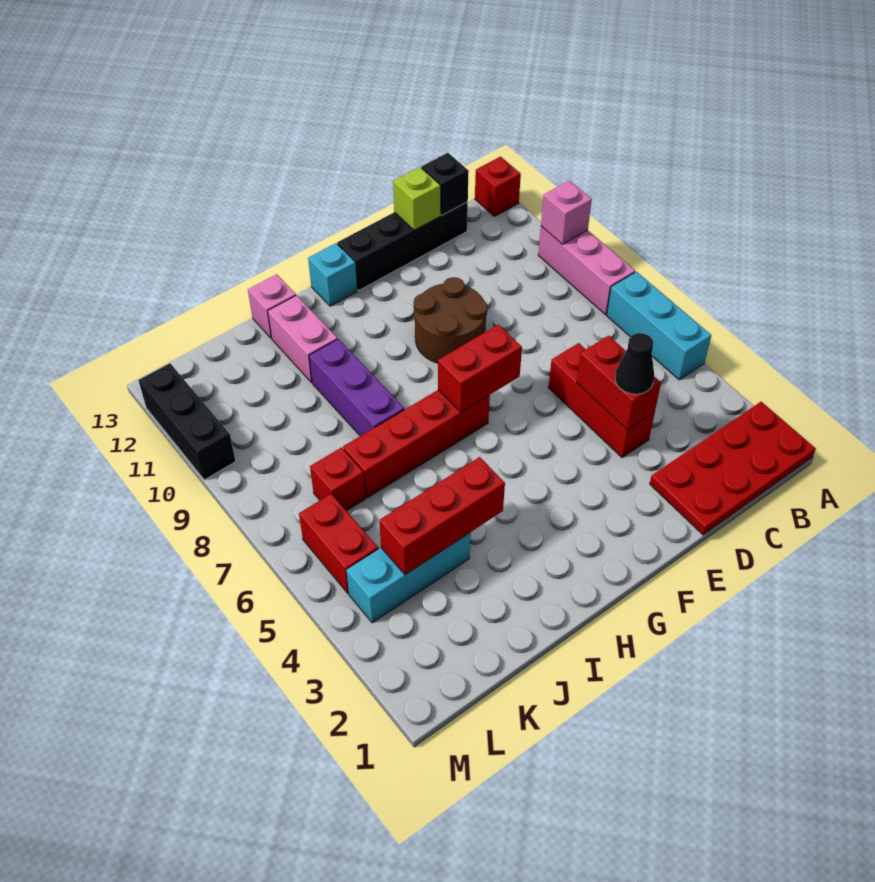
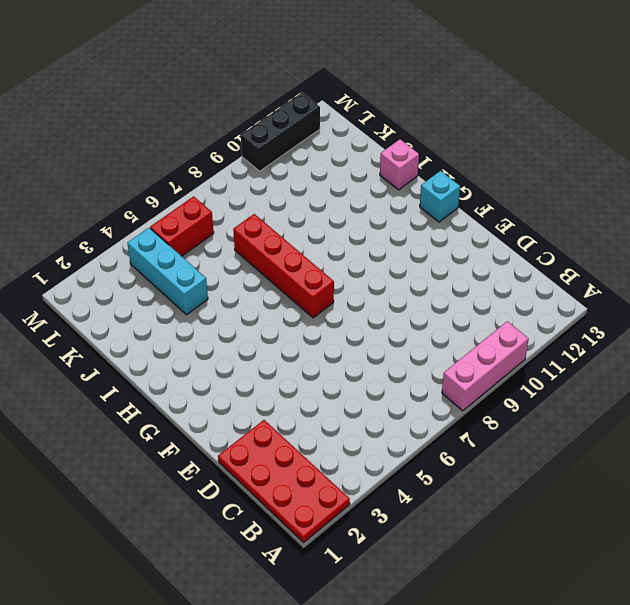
none -> cyan brick A5:A7 level 1
none -> red brick A13 level 1
none -> black brick C13:F13 level 1

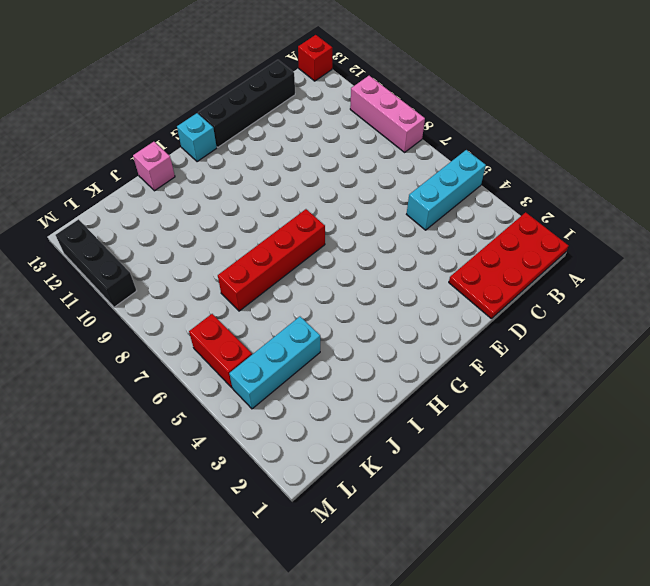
cyan brick A5:C5 level 1 -> cyan brick A5:A7 level 1
none -> red brick D4:D6 level 1
none -> brown round brick E9:F10 level 1
none -> purple brick I8:I10 level 1

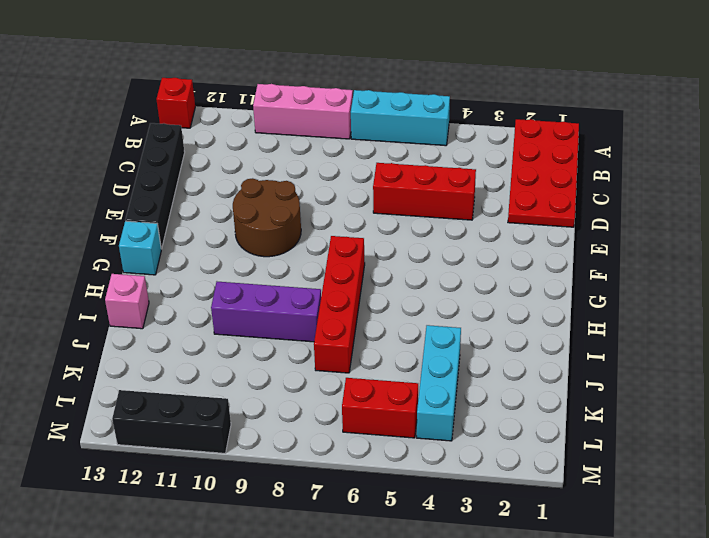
none -> pink brick I11:I12 level 1
none -> red brick K7 level 1
none -> pink brick A10 level 2

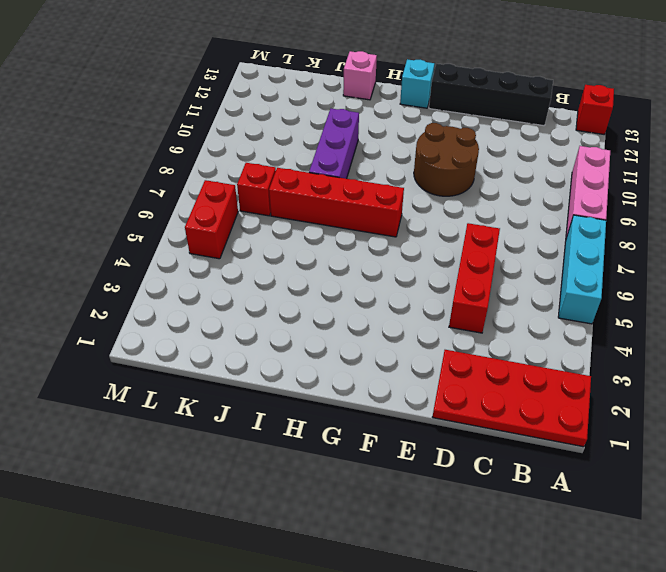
none -> pink brick I11:I12 level 1
none -> cyan brick J4:L4 level 1
none -> black brick M10:M12 level 1

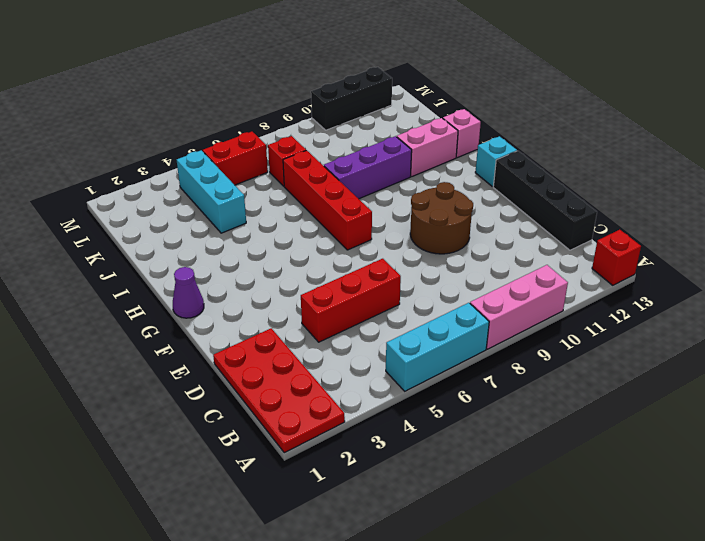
purple cone G1 level 1 -> none
none -> pink brick A10 level 2
none -> black brick C13 level 2
none -> red brick D4:D5 level 2

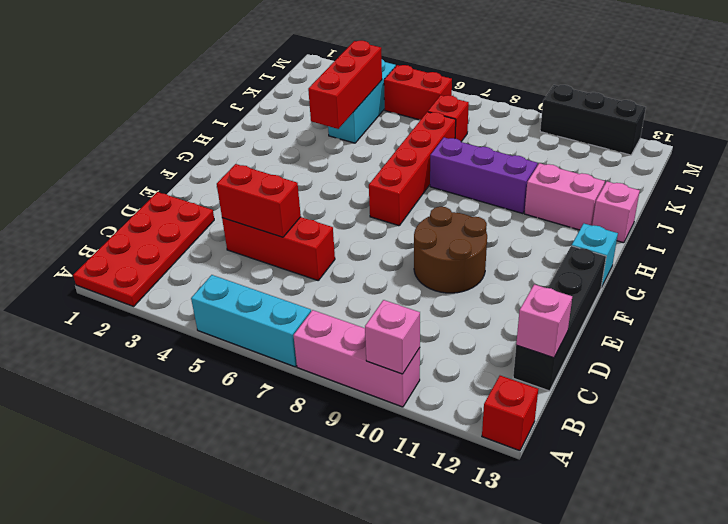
pink brick C13 level 2 -> black brick C13 level 2
none -> lime brick D13 level 2
none -> red brick F7:G7 level 2
none -> black cone D4 level 3

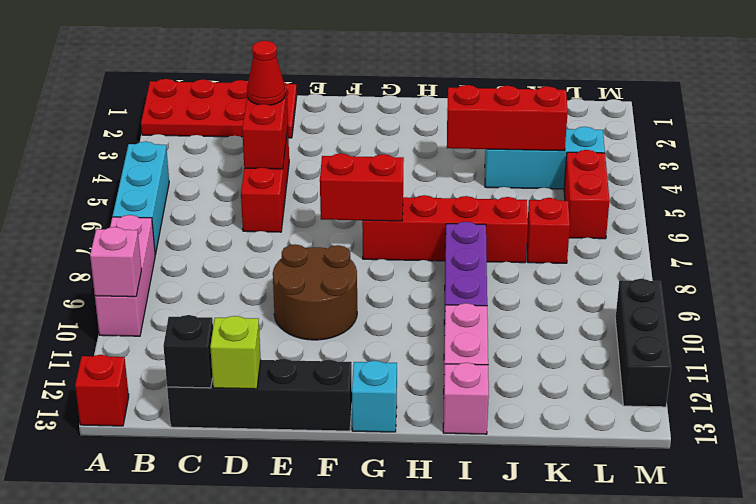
red cone D4 level 3 -> black cone D4 level 3

